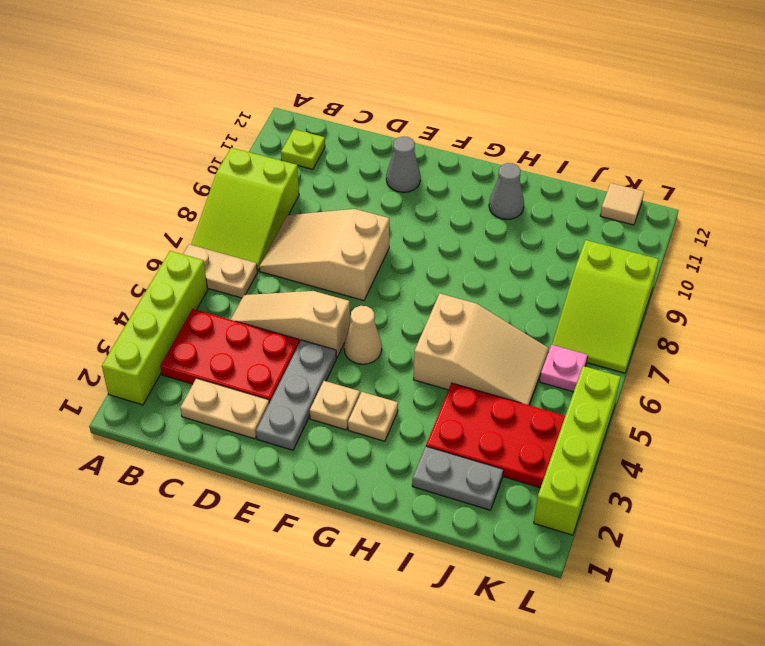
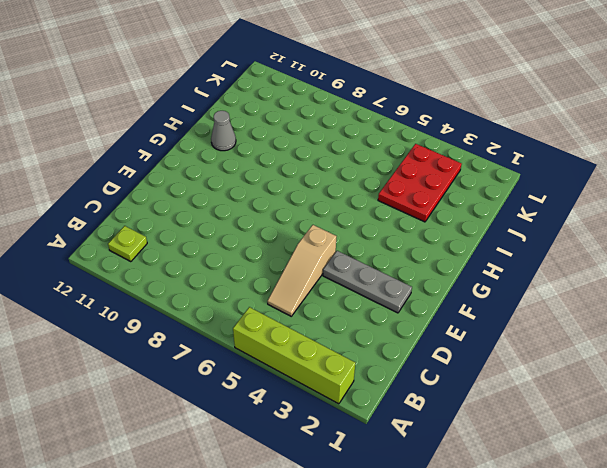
none -> tan plate A6:B6 level 1
none -> lime slope A7:B9 level 1 top 9
none -> red plate B3:D4 level 1

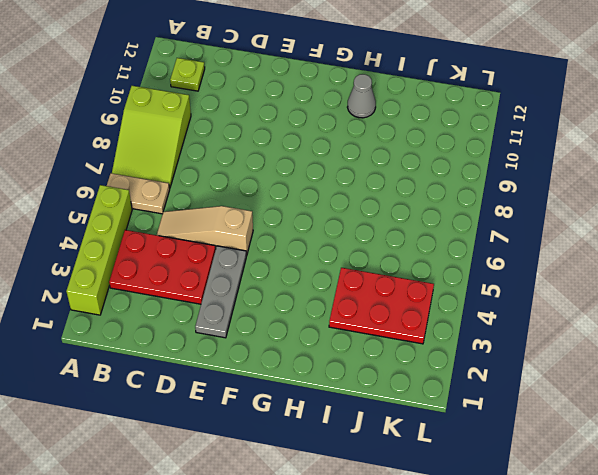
none -> tan plate C2:D2 level 1
none -> tan slope C7:E8 level 1 top E
none -> grey cone E11 level 1

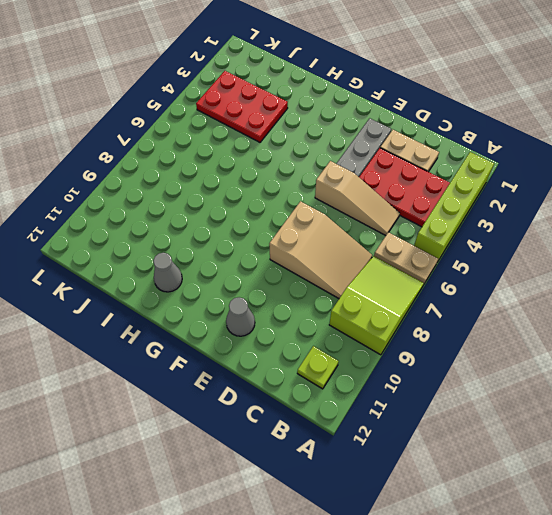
none -> tan plate F3 level 1
none -> tan cone F5 level 1
none -> tan plate G3 level 1

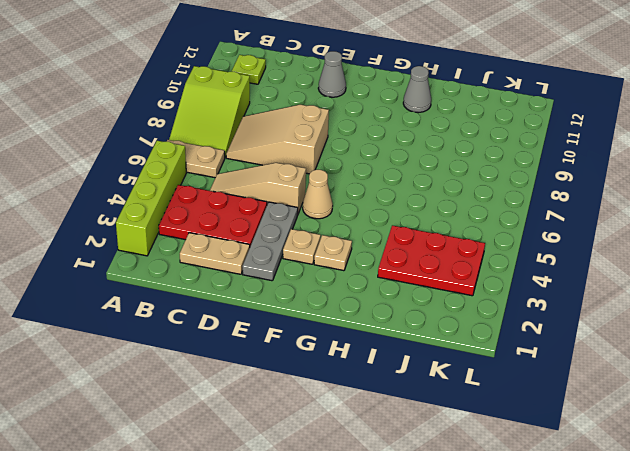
none -> tan slope H5:J6 level 1 top H
none -> grey plate I2:J2 level 1
none -> pink plate K6 level 1

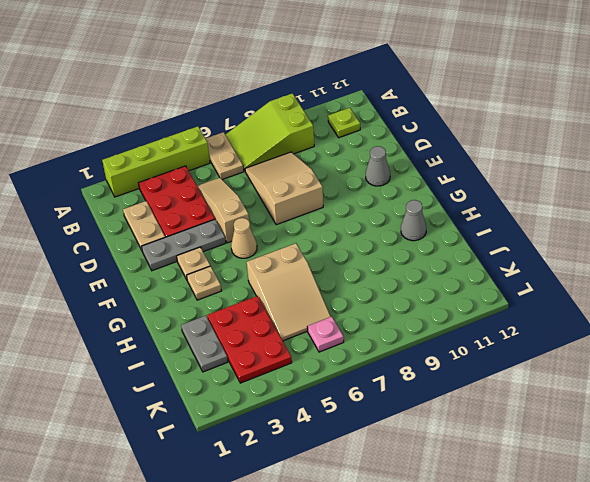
none -> lime slope K7:L9 level 1 top 9
none -> tan tile K12 level 1
none -> lime brick L2:L5 level 1

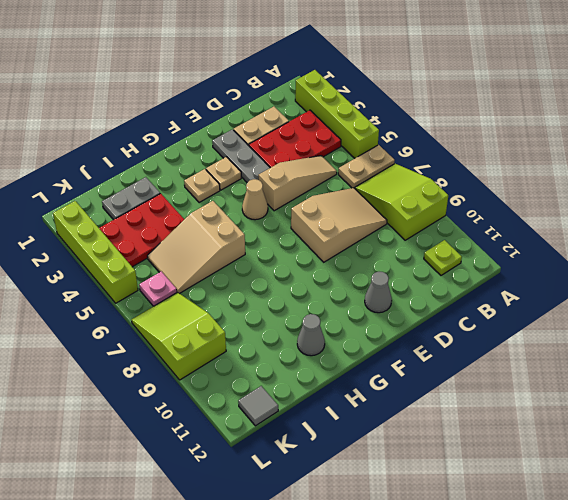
grey tile K12 level 1 -> tan tile K12 level 1

